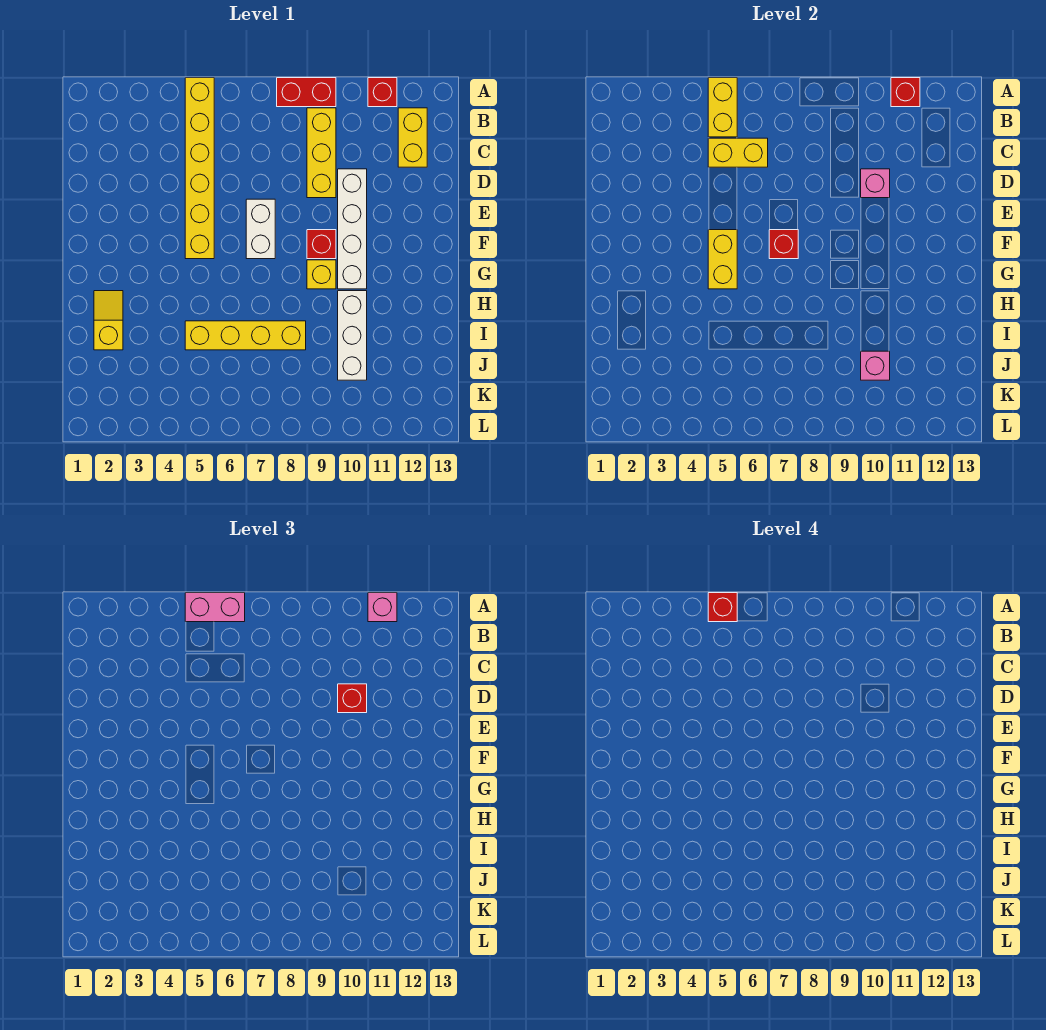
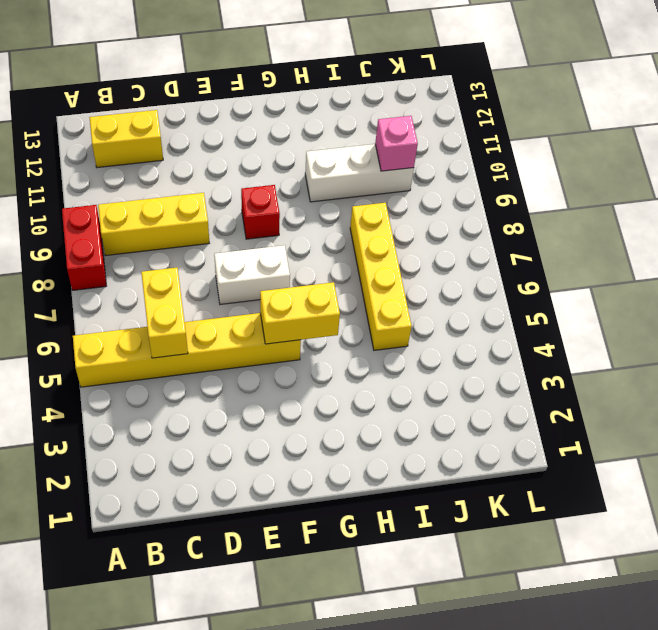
none -> red brick A11 level 1
none -> white brick D10:G10 level 1
none -> yellow brick G9 level 1

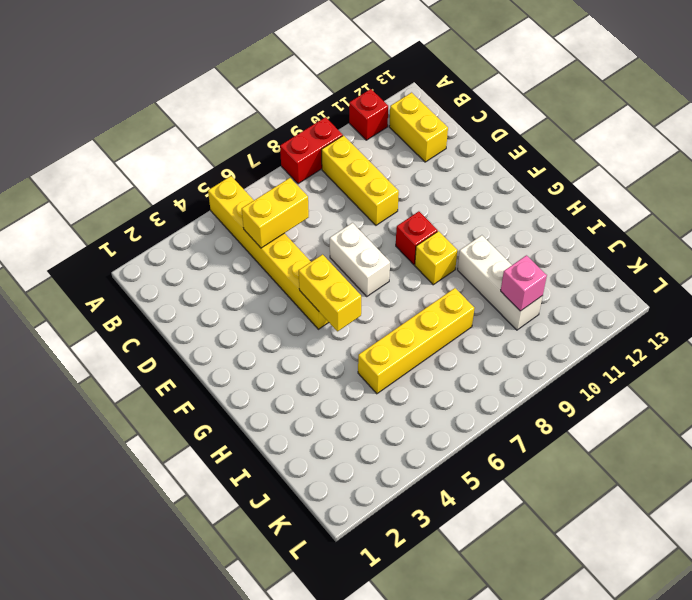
none -> white brick D10:G10 level 1
none -> yellow slope H2:I2 level 1 top I
none -> yellow brick A5:B5 level 2

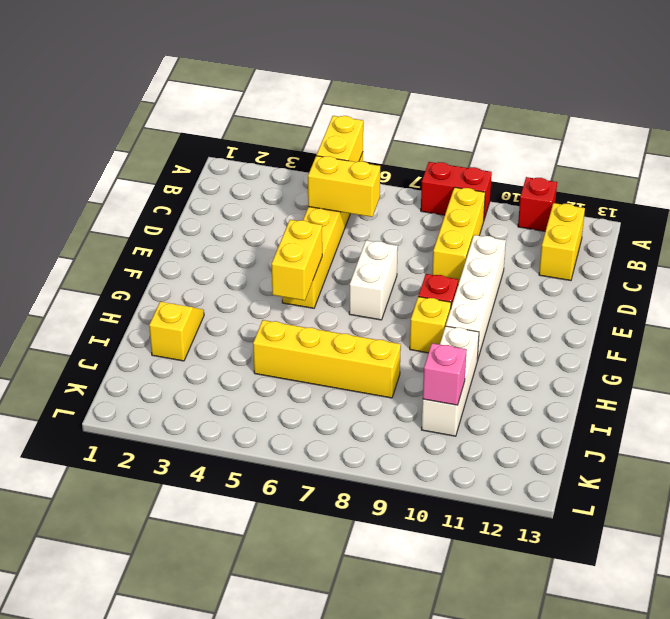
none -> red brick A11 level 2
none -> pink brick D10 level 2
none -> red brick F7 level 2

